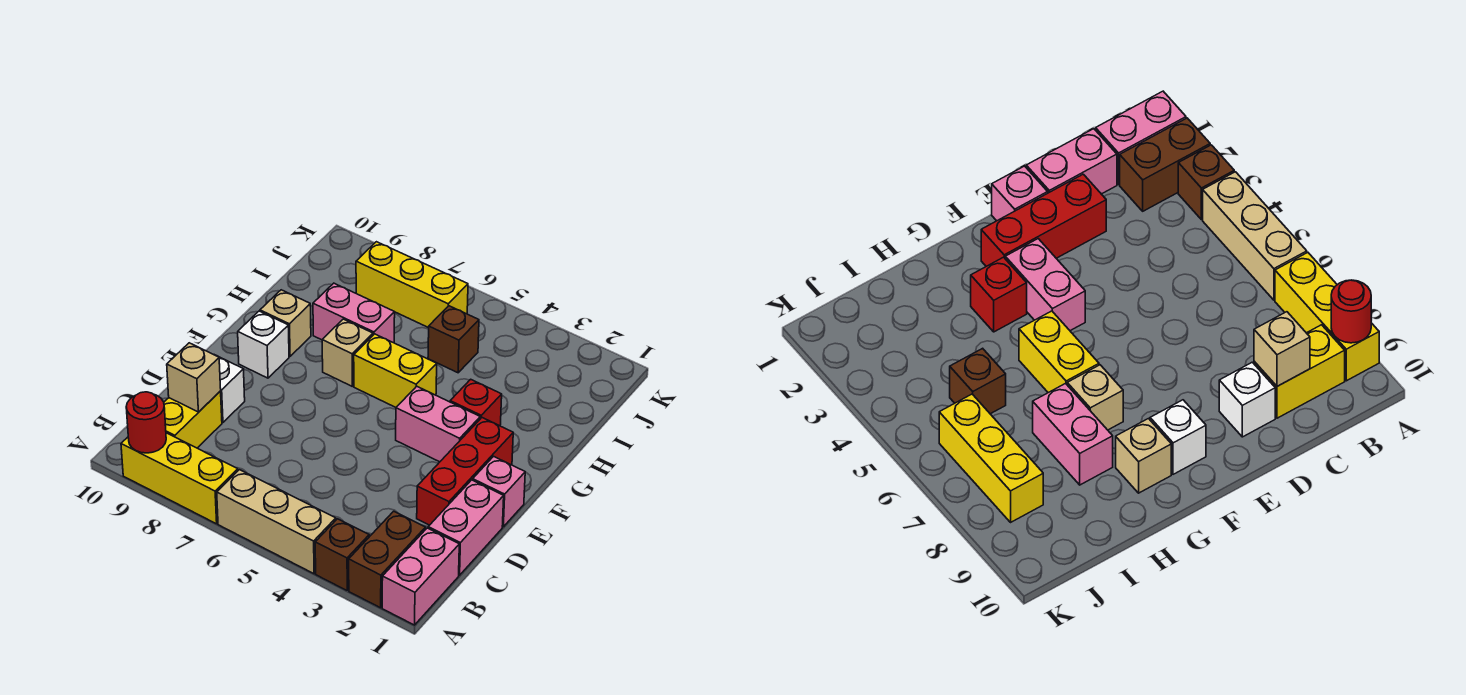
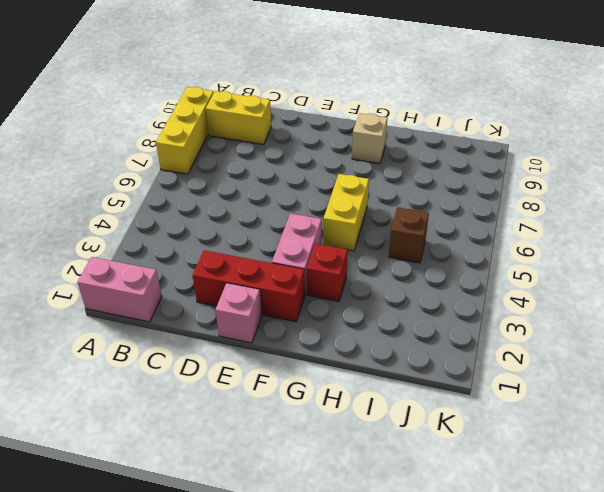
none -> brown brick A2:B2 level 1
none -> brown brick A3 level 1
none -> tan brick A4:A6 level 1

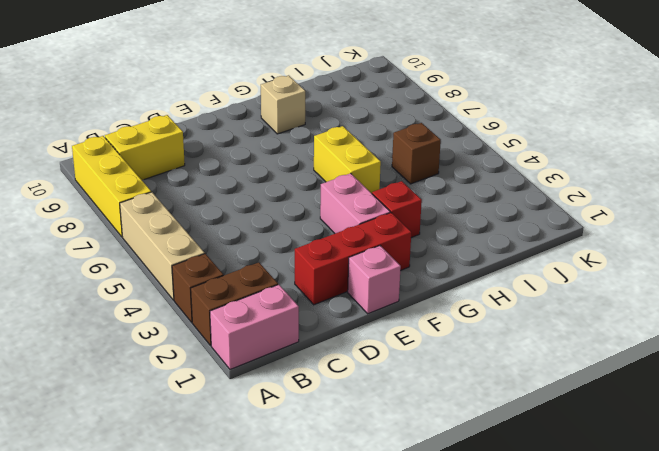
none -> pink brick C1:D1 level 1
none -> white brick D9 level 1
none -> white brick F9 level 1

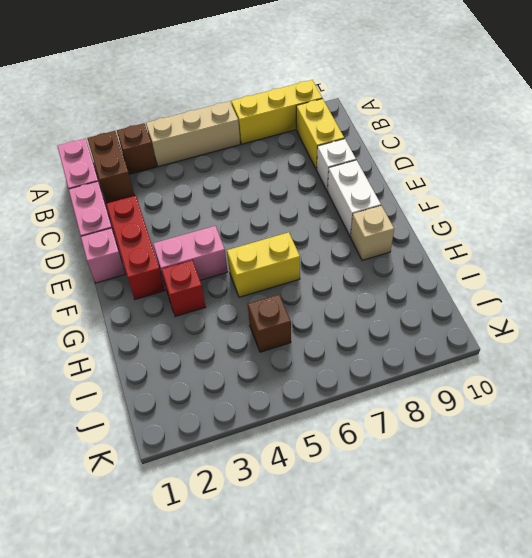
white brick E9:F9 level 1 -> white brick F9 level 1
none -> tan brick G7 level 1
none -> pink brick H7:H8 level 1
none -> yellow brick J6:J8 level 1

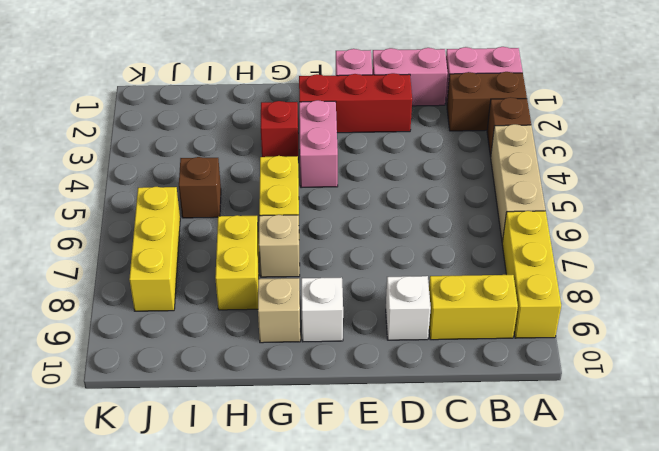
yellow brick H7:H8 level 1 -> pink brick H7:H8 level 1
none -> red round brick A9 level 2
none -> tan brick C9 level 2

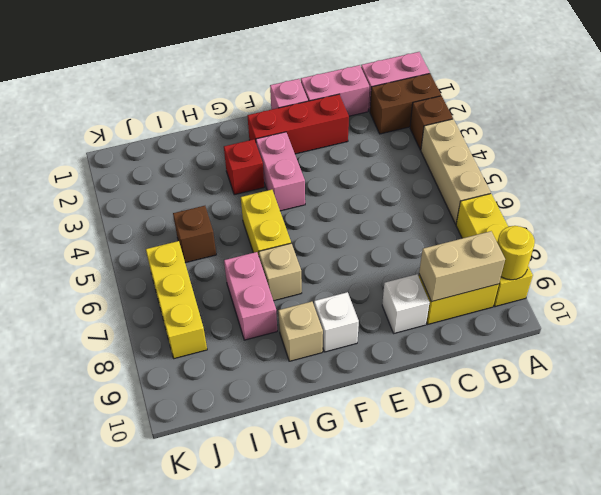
yellow round brick A9 level 2 -> red round brick A9 level 2
tan brick B9:C9 level 2 -> tan brick C9 level 2

